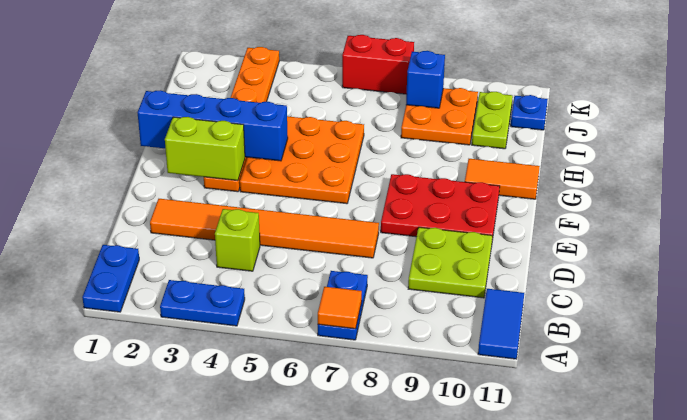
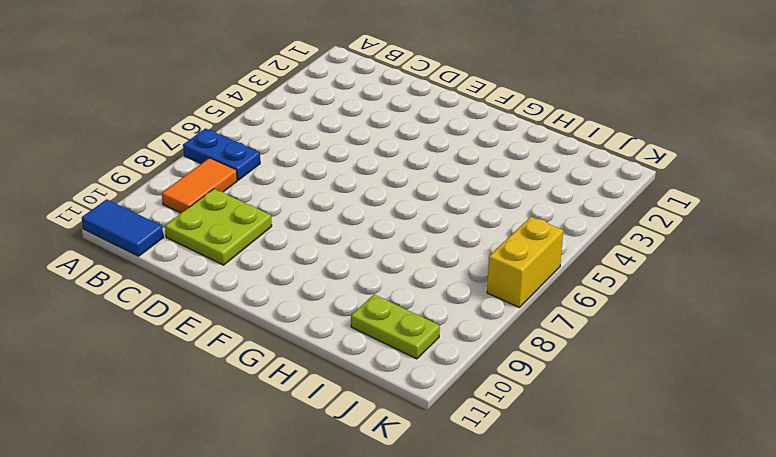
orange tile B8:B9 level 1 -> orange tile G10:G11 level 1
yellow brick K6:K7 level 1 -> red brick K6:K7 level 1
none -> blue plate A1:B1 level 1
none -> blue plate A3:A4 level 1
none -> lime brick C4 level 1

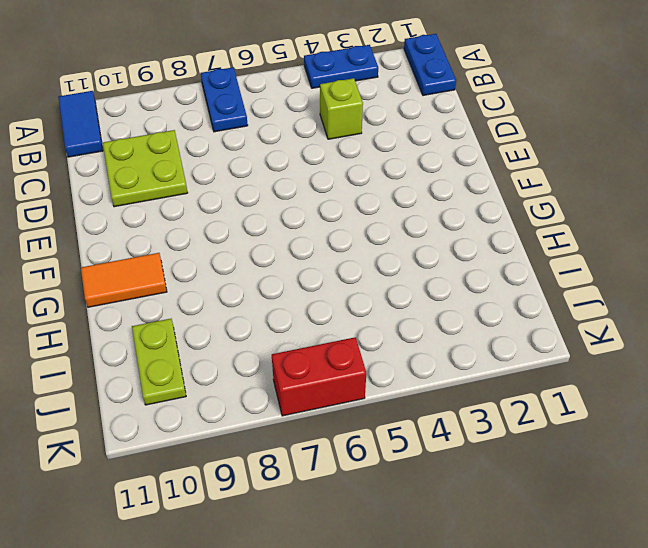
none -> orange tile D2:D7 level 1
none -> red plate E8:F10 level 1
none -> orange plate F3:K3 level 1

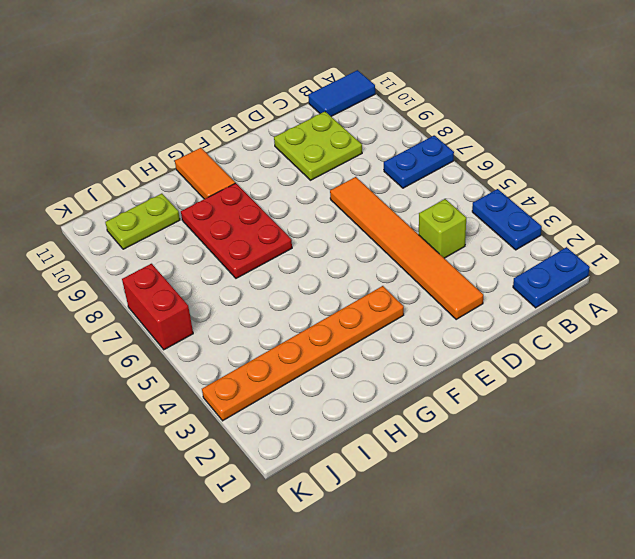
red plate G7:H9 level 1 -> red plate E8:F10 level 1
none -> orange plate F4:H6 level 1
none -> orange plate I8:J9 level 1
none -> blue plate J11 level 1

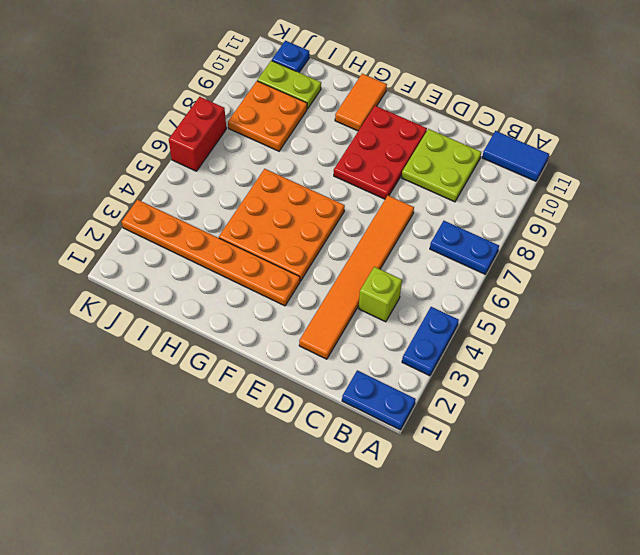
none -> orange tile A7 level 2
none -> lime brick F2:F3 level 2
none -> blue brick G1:G4 level 2

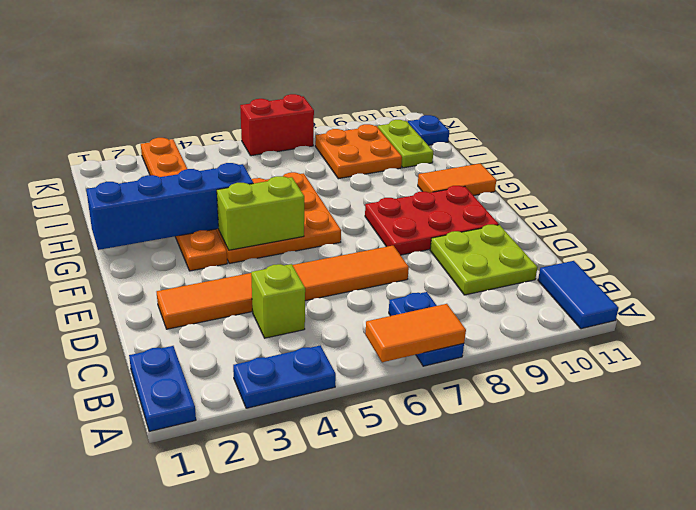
orange tile A6:A7 level 2 -> orange tile A7 level 2
lime brick F4:F5 level 2 -> lime brick F2:F3 level 2
none -> blue brick J8 level 2

